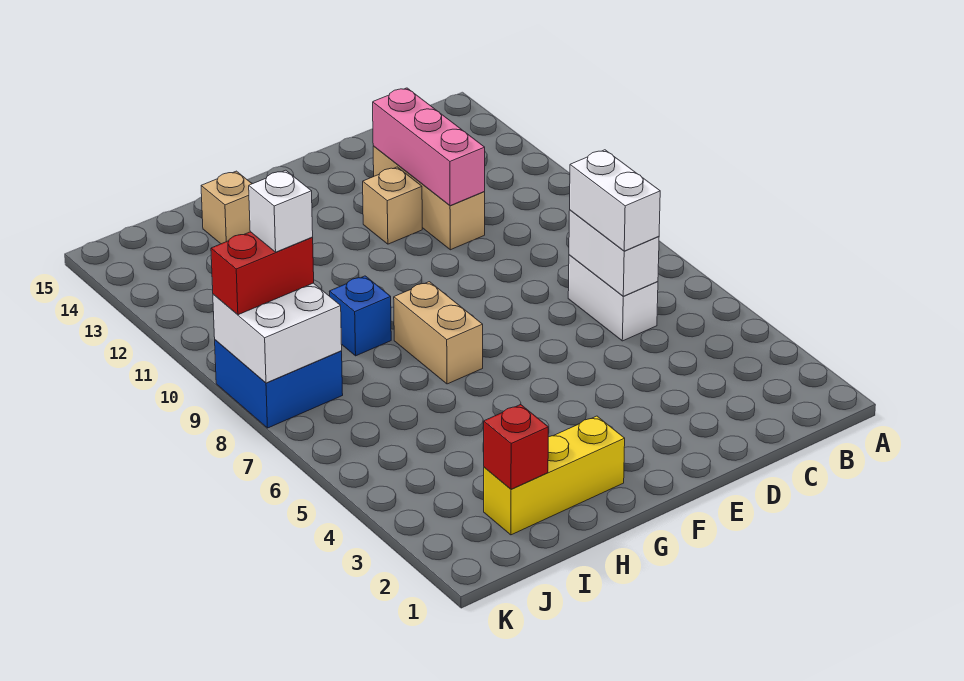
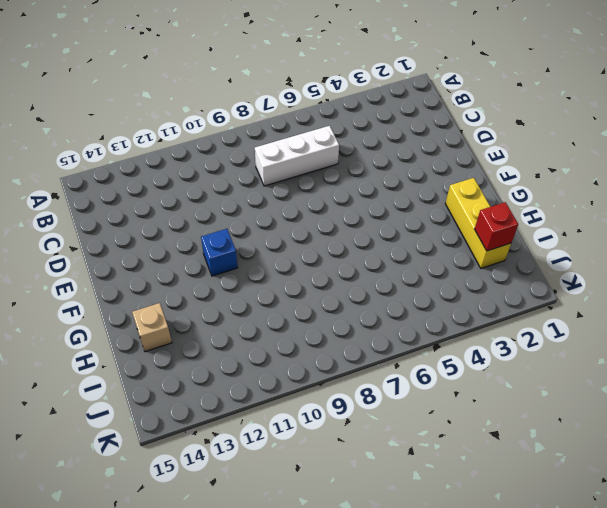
white brick C6:C8 level 1 -> white brick C6:C7 level 1
blue brick F11 level 1 -> blue brick H9 level 1
none -> tan brick D11:D13 level 1
none -> tan brick E12 level 1
none -> tan brick G7:G8 level 1

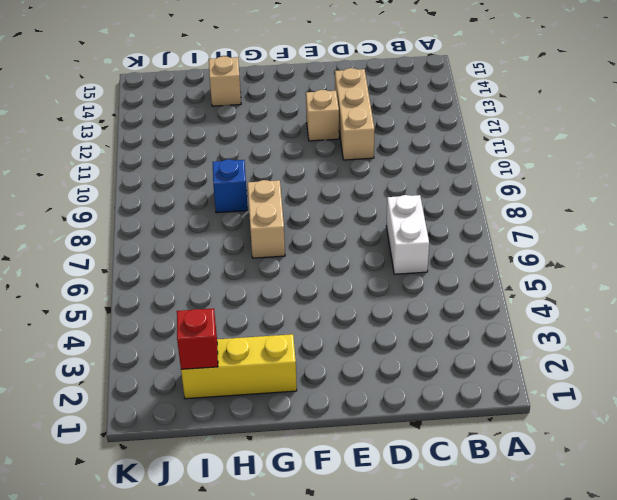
none -> blue brick J8:K9 level 1
none -> white brick C6:C7 level 2
none -> pink brick D11:D13 level 2

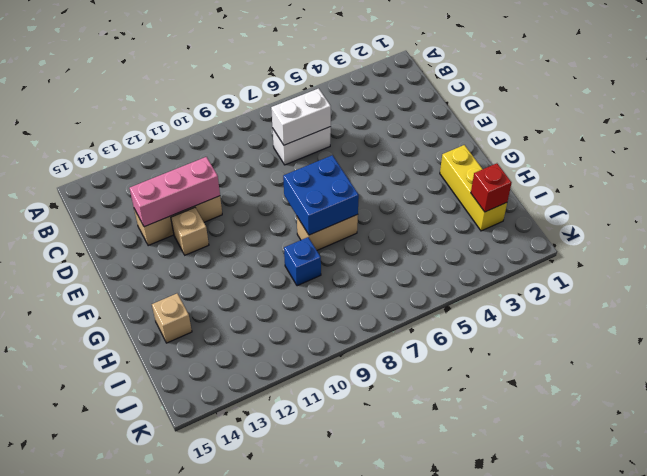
blue brick F7:G8 level 2 -> blue brick J8:K9 level 1
none -> white brick J8:K9 level 2
none -> white brick C6:C7 level 3
none -> red brick J9:K9 level 3

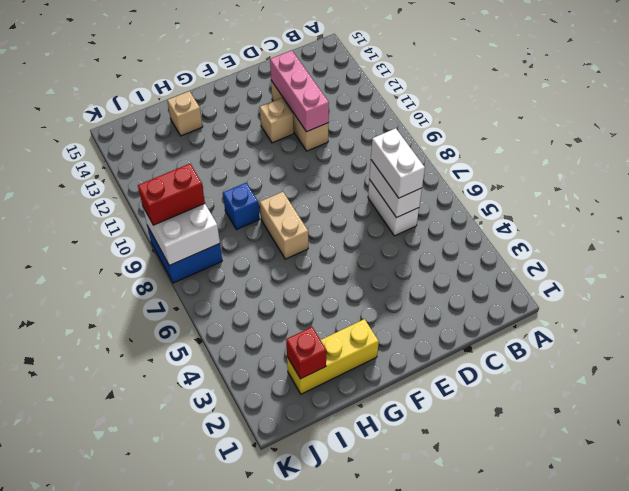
none -> white brick J9 level 4

